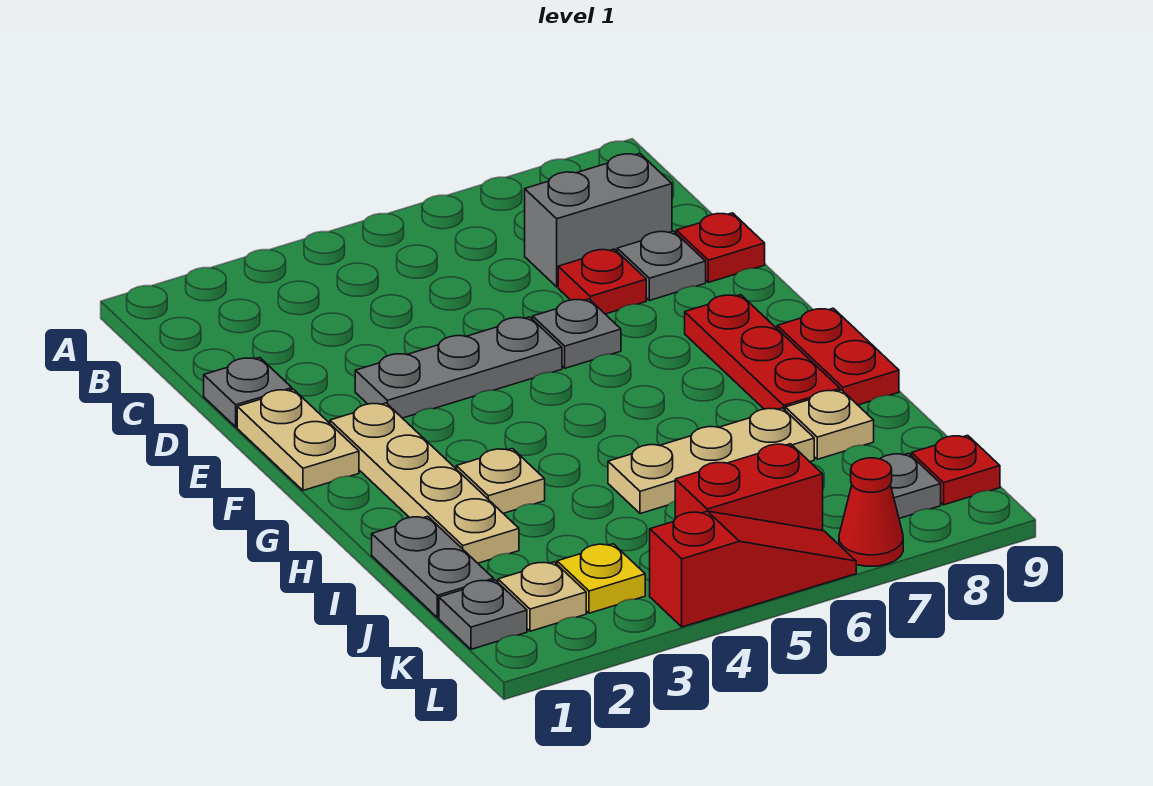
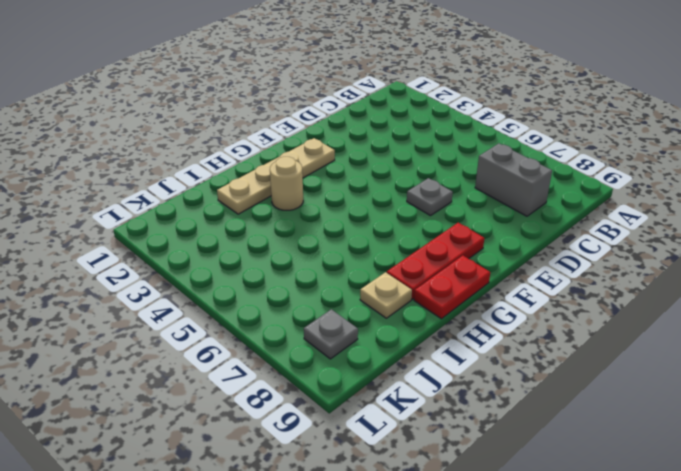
tan round brick H3 level 1 -> tan plate H3 level 1
none -> grey plate D1 level 1
none -> red plate D7 level 1
none -> grey plate D8 level 1

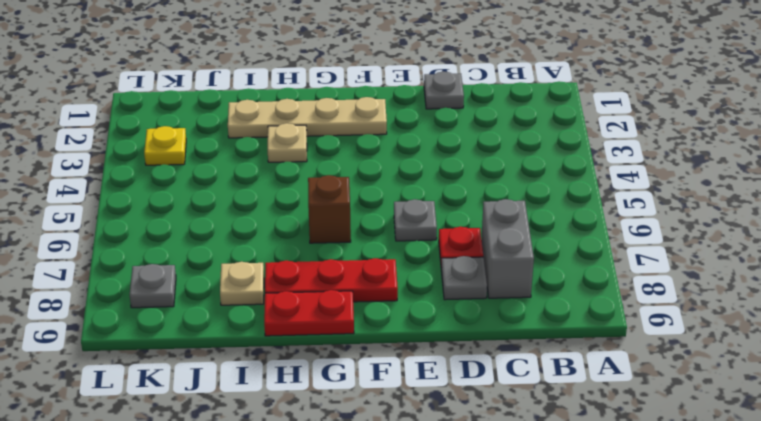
brown brick G6 level 1 -> none
none -> red plate D9 level 1
none -> tan plate E1:F1 level 1
none -> grey plate E3:E5 level 1

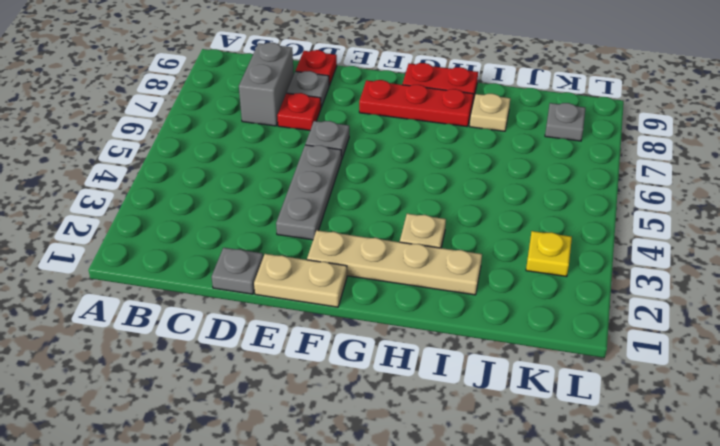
none -> grey plate I1:J1 level 1
none -> tan plate I5:I7 level 1
none -> grey plate K1 level 1

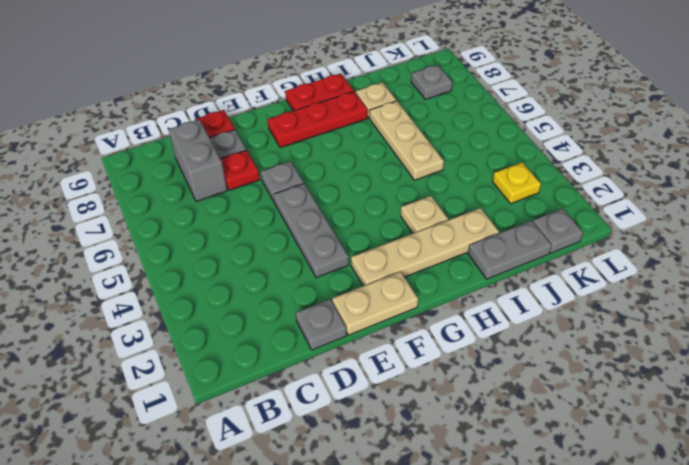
none -> tan plate K2 level 1
none -> red brick K5:K6 level 1
none -> red plate K9 level 1

